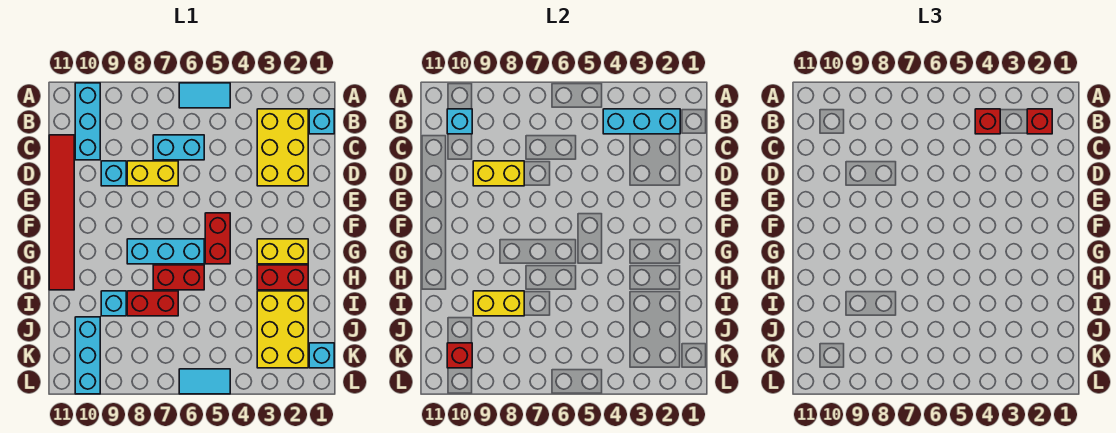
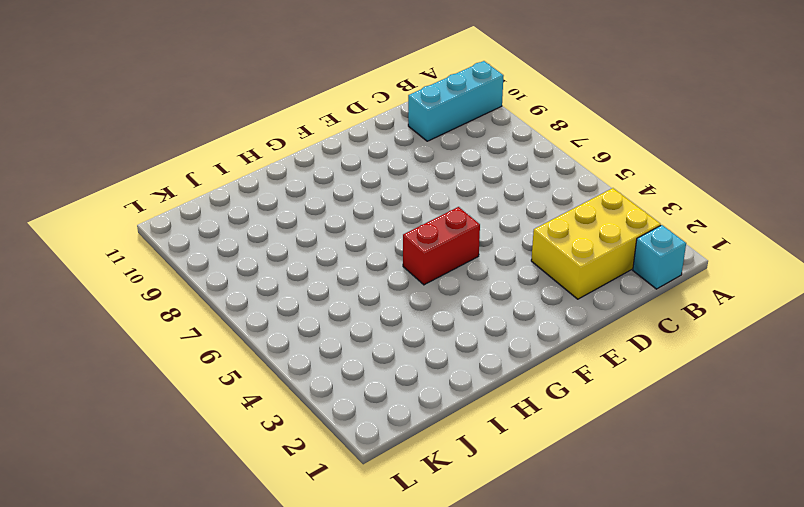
none -> cyan tile A5:A6 level 1
none -> cyan brick C6:C7 level 1
none -> red tile C11:H11 level 1

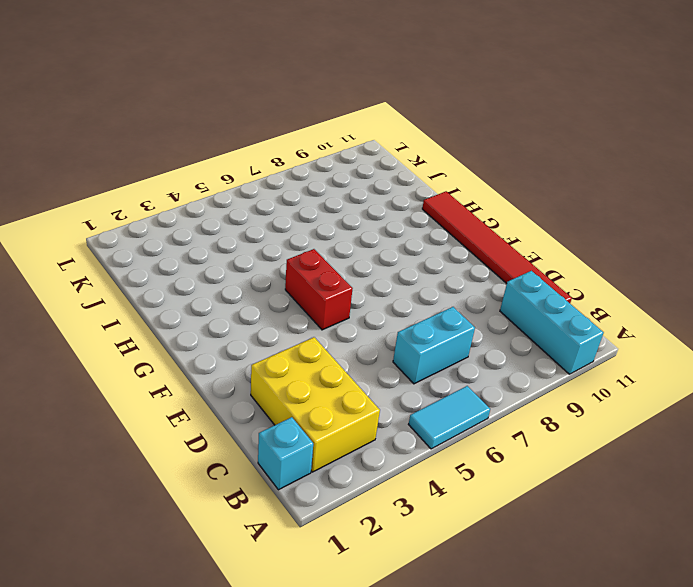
none -> yellow brick D7:D8 level 1
none -> cyan brick D9 level 1
none -> yellow brick G2:G3 level 1

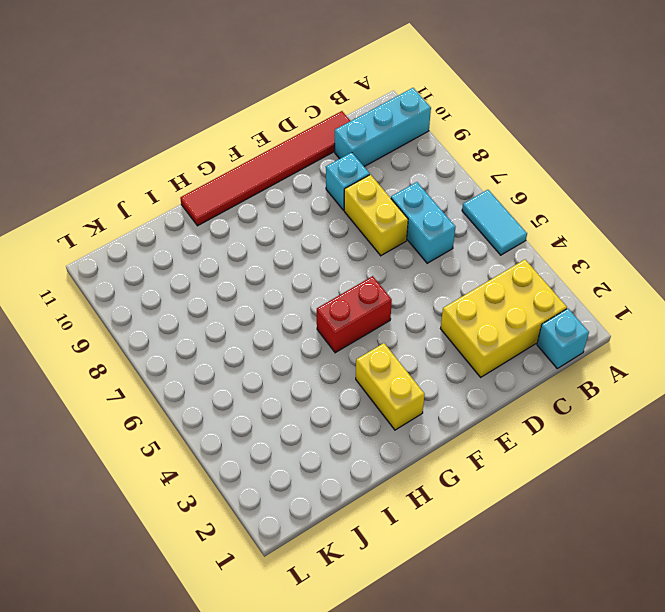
none -> cyan brick G6:G8 level 1
none -> red brick H2:H3 level 1
none -> red brick H6:H7 level 1

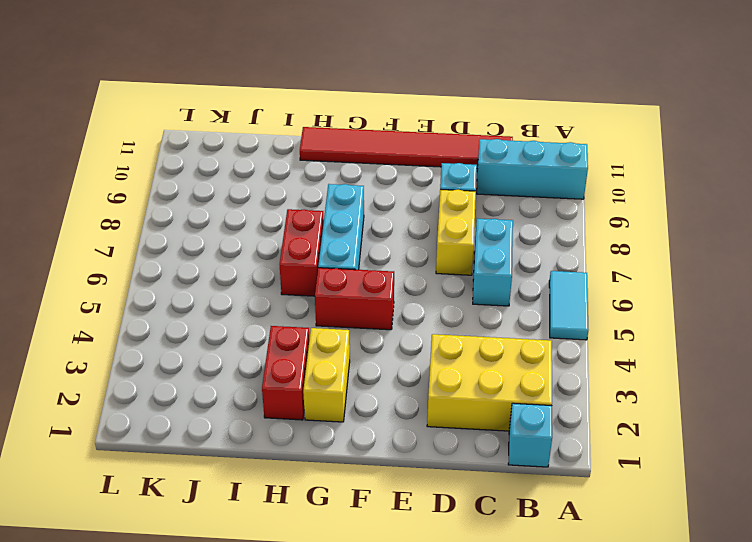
none -> yellow brick I2:K3 level 1
none -> red brick I7:I8 level 1
none -> cyan brick I9 level 1

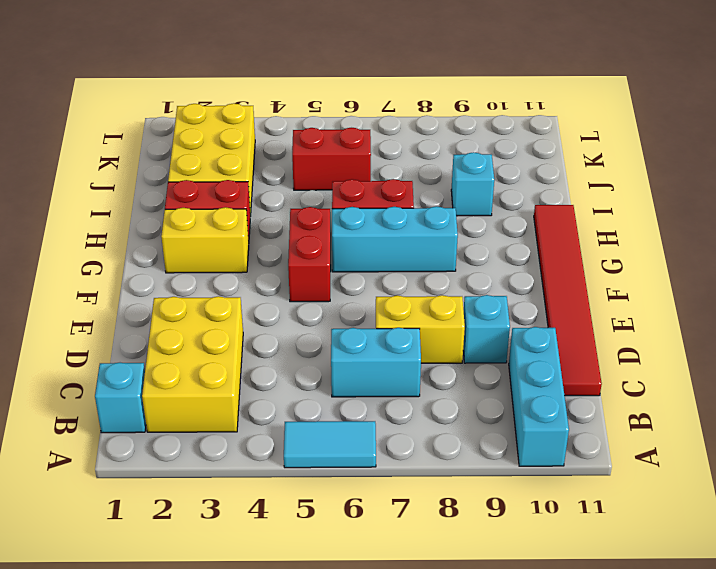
red brick J5:J6 level 1 -> red brick I7:I8 level 1
none -> cyan brick J10:L10 level 1
none -> cyan brick K1 level 1
none -> cyan tile L5:L6 level 1

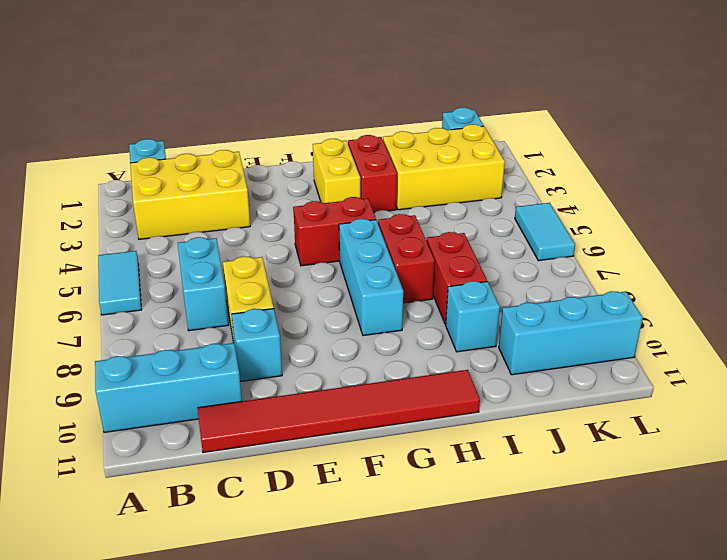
none -> cyan brick B2:B4 level 2
none -> cyan brick B10 level 2
none -> yellow brick D8:D9 level 2

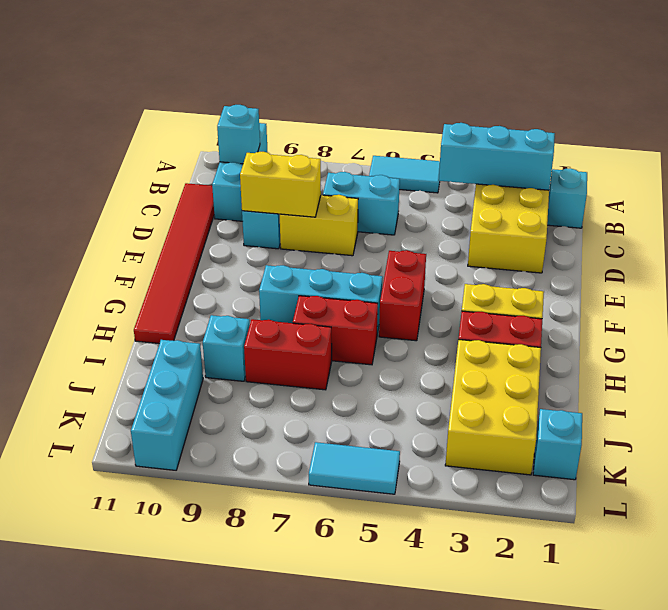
none -> yellow brick I8:I9 level 2
none -> red brick K10 level 2
none -> red brick B2 level 3

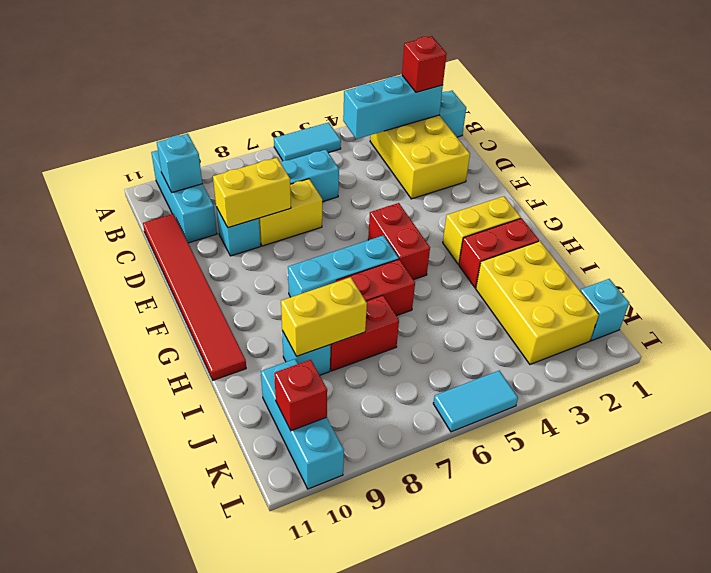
none -> red brick B4 level 3

